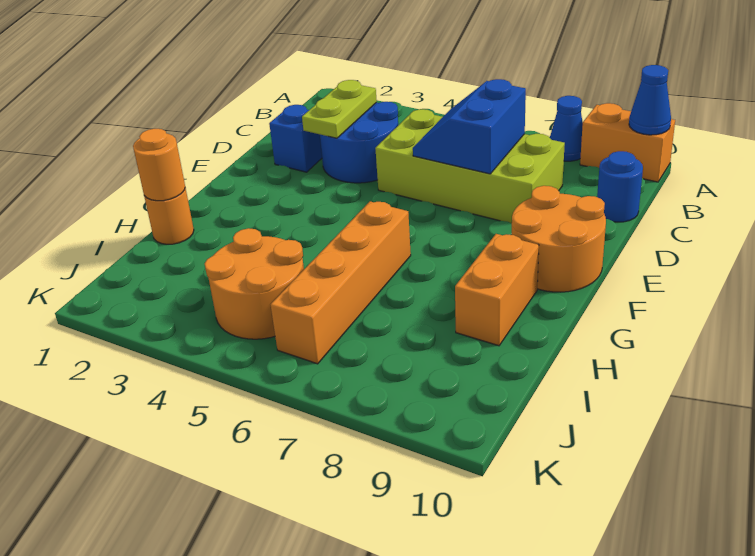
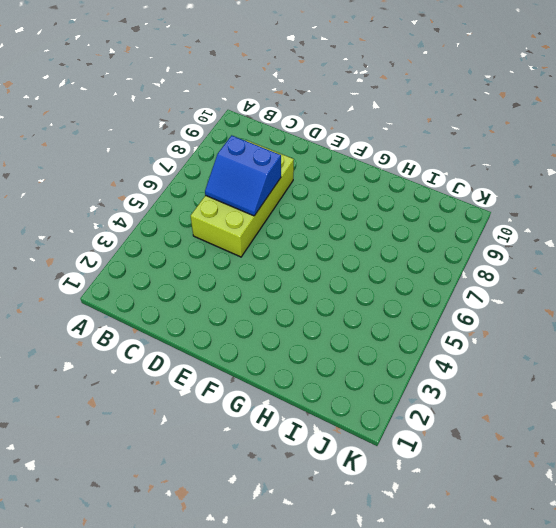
none -> blue cone A8 level 1
none -> orange brick A9:A10 level 1
none -> blue round brick C3:D4 level 1

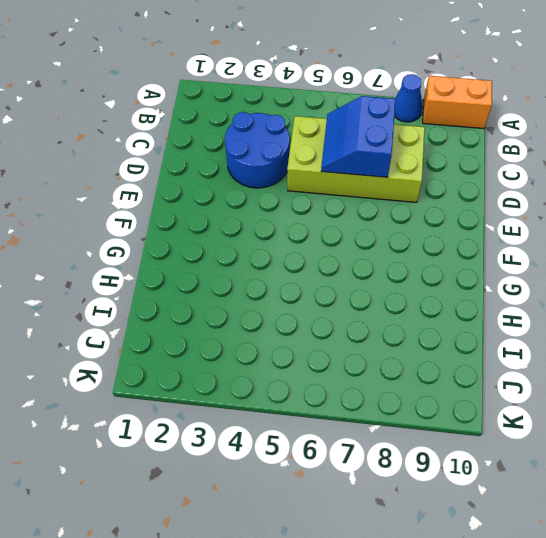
none -> blue round brick C10 level 1
none -> blue brick D2 level 1
none -> orange round brick E9:F10 level 1

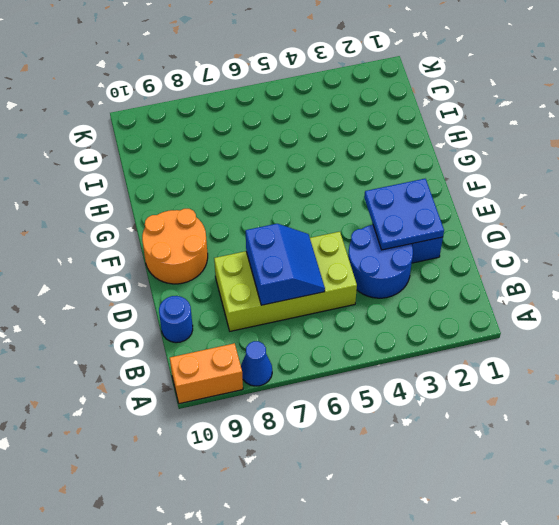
blue plate D2:E3 level 2 -> lime plate C3:D3 level 2
none -> orange brick G6:J6 level 1
none -> orange brick G9:H9 level 1
none -> orange round brick H1 level 1

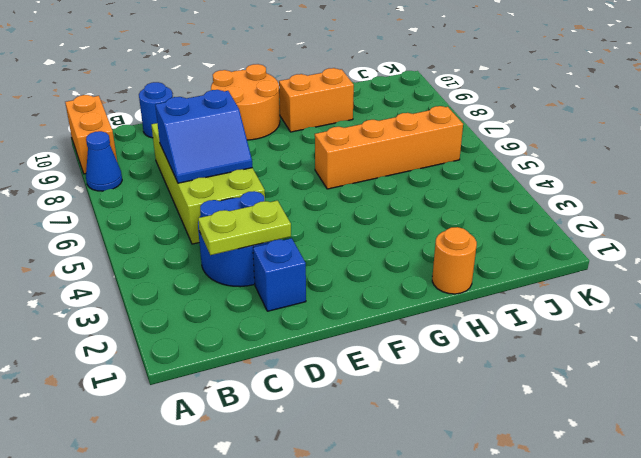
none -> orange round brick I4:J5 level 1
none -> blue cone A10 level 2
none -> orange round brick H1 level 2

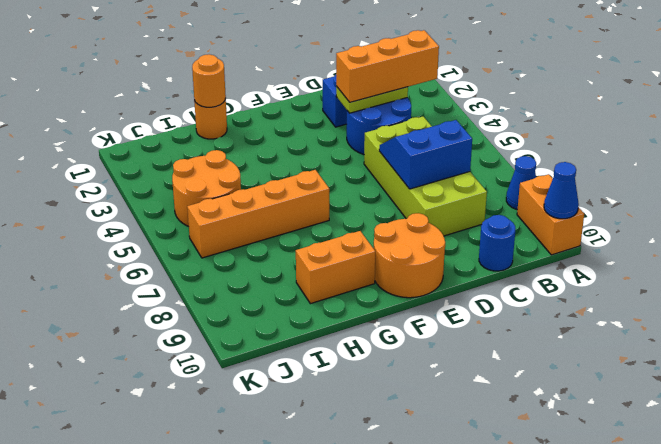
orange brick B3:D3 level 3 -> none

